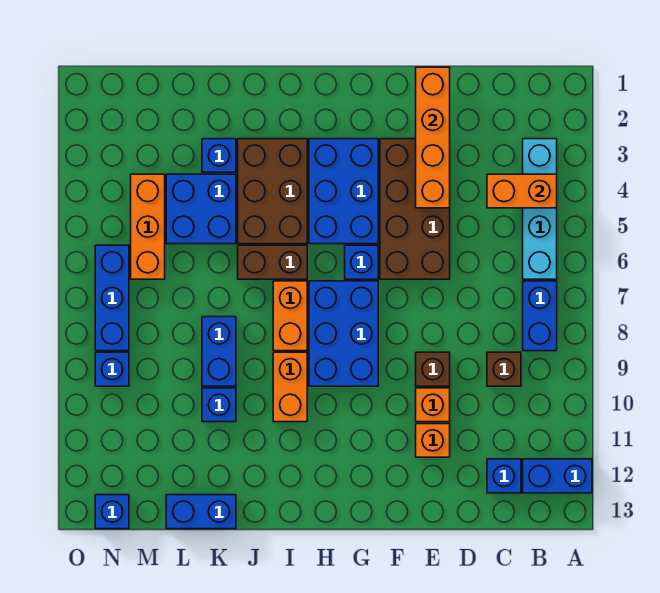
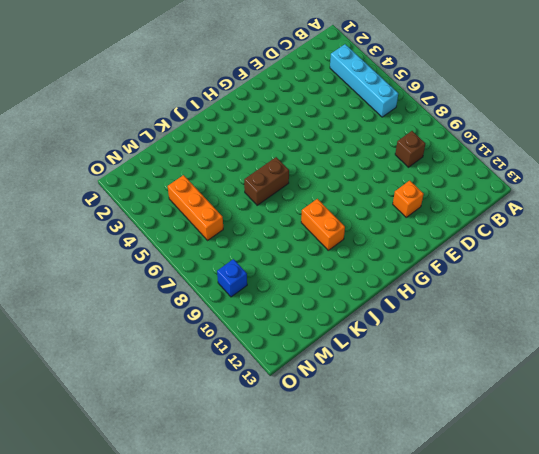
none -> blue brick A12:B12 level 1
none -> blue brick B7:B8 level 1
none -> blue brick C12 level 1

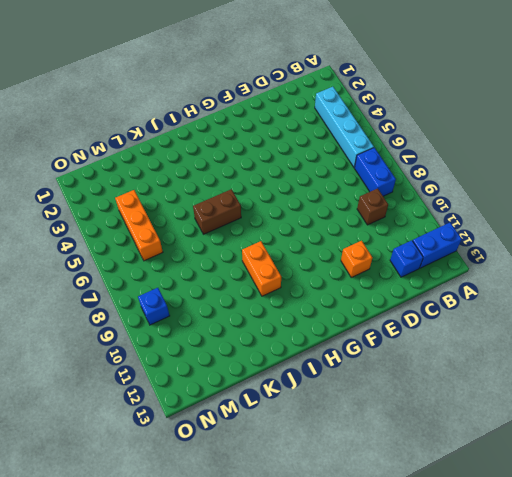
none -> brown brick E3:F6 level 1
none -> brown brick E9 level 1
none -> orange brick E10 level 1

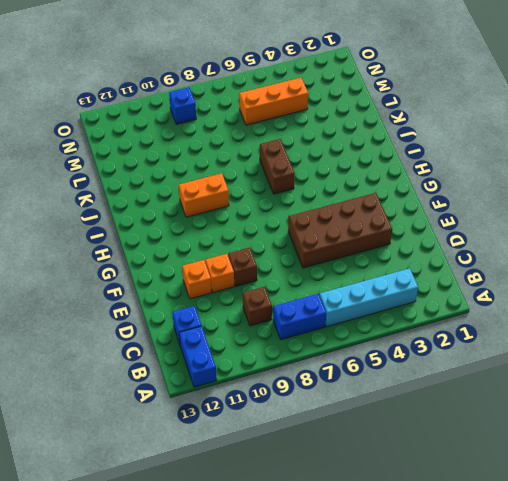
none -> blue brick G3:H5 level 1
none -> blue brick G6 level 1
none -> blue brick G7:H9 level 1

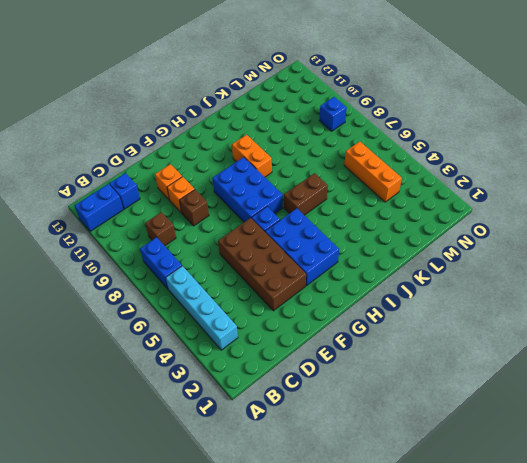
none -> brown brick I3:J5 level 1
none -> orange brick I7:I8 level 1
none -> blue brick K3 level 1

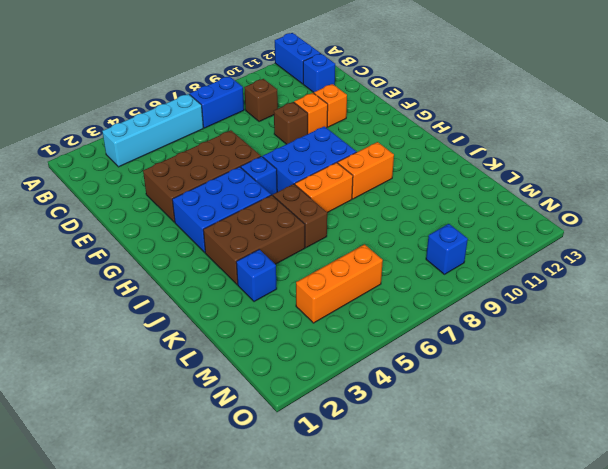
none -> blue brick K4:L5 level 1
none -> blue brick K8:K9 level 1
none -> blue brick K10 level 1

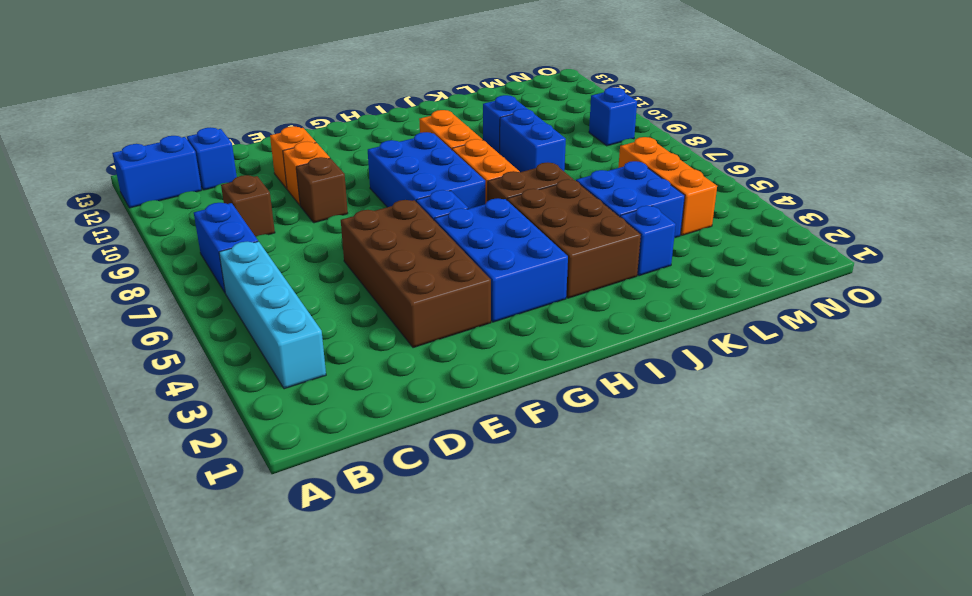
none -> blue brick K13:L13 level 1
none -> blue brick N6:N8 level 1
none -> blue brick N13 level 1

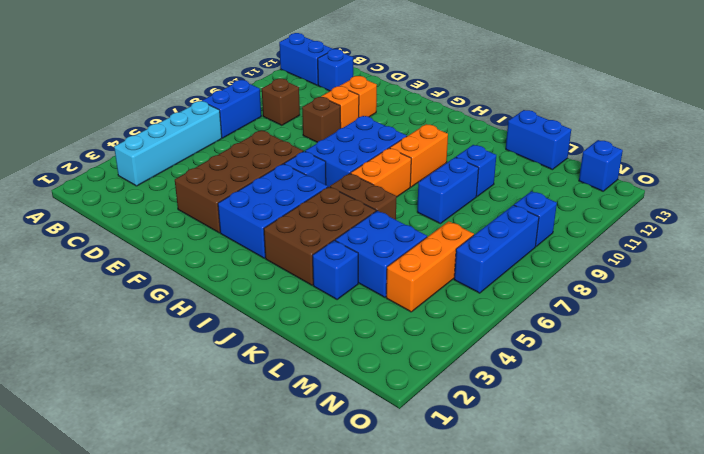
none -> orange brick B4:C4 level 2
none -> orange brick E1:E4 level 2

